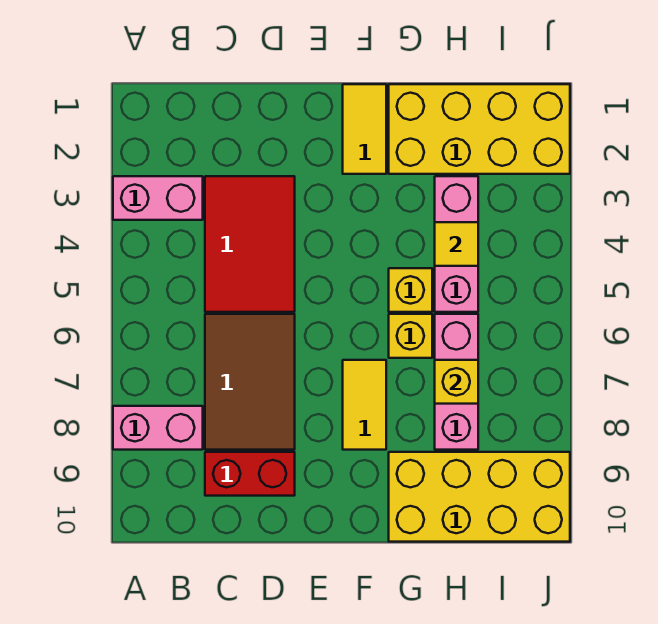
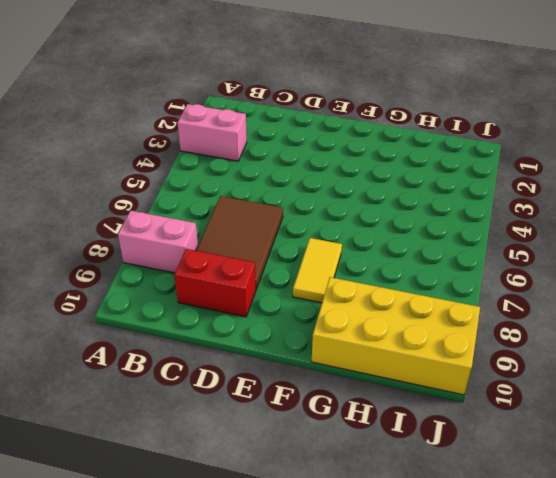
none -> red tile C3:D5 level 1
none -> yellow tile F1:F2 level 1
none -> yellow brick G1:J2 level 1

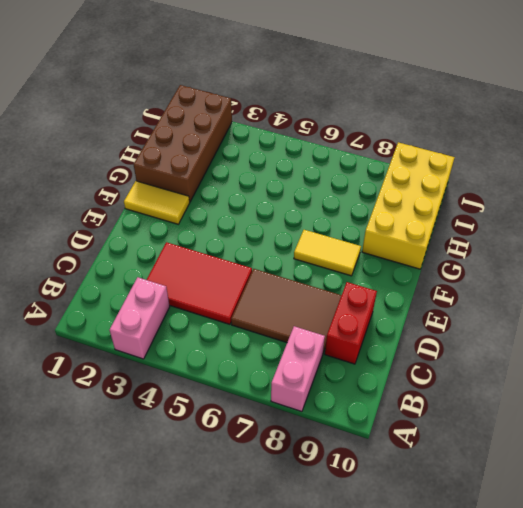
brown brick G1:J2 level 1 -> yellow brick G1:J2 level 1
none -> yellow brick G5 level 1
none -> yellow brick G6 level 1
none -> pink brick H3:H5 level 1

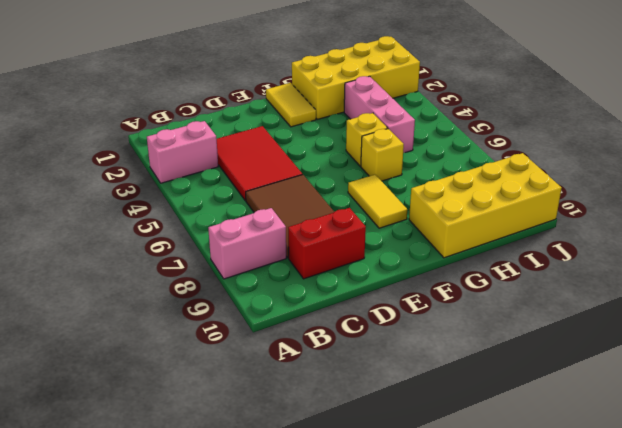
none -> pink brick H6:H8 level 1
none -> yellow tile H4 level 2
none -> yellow brick H7 level 2

